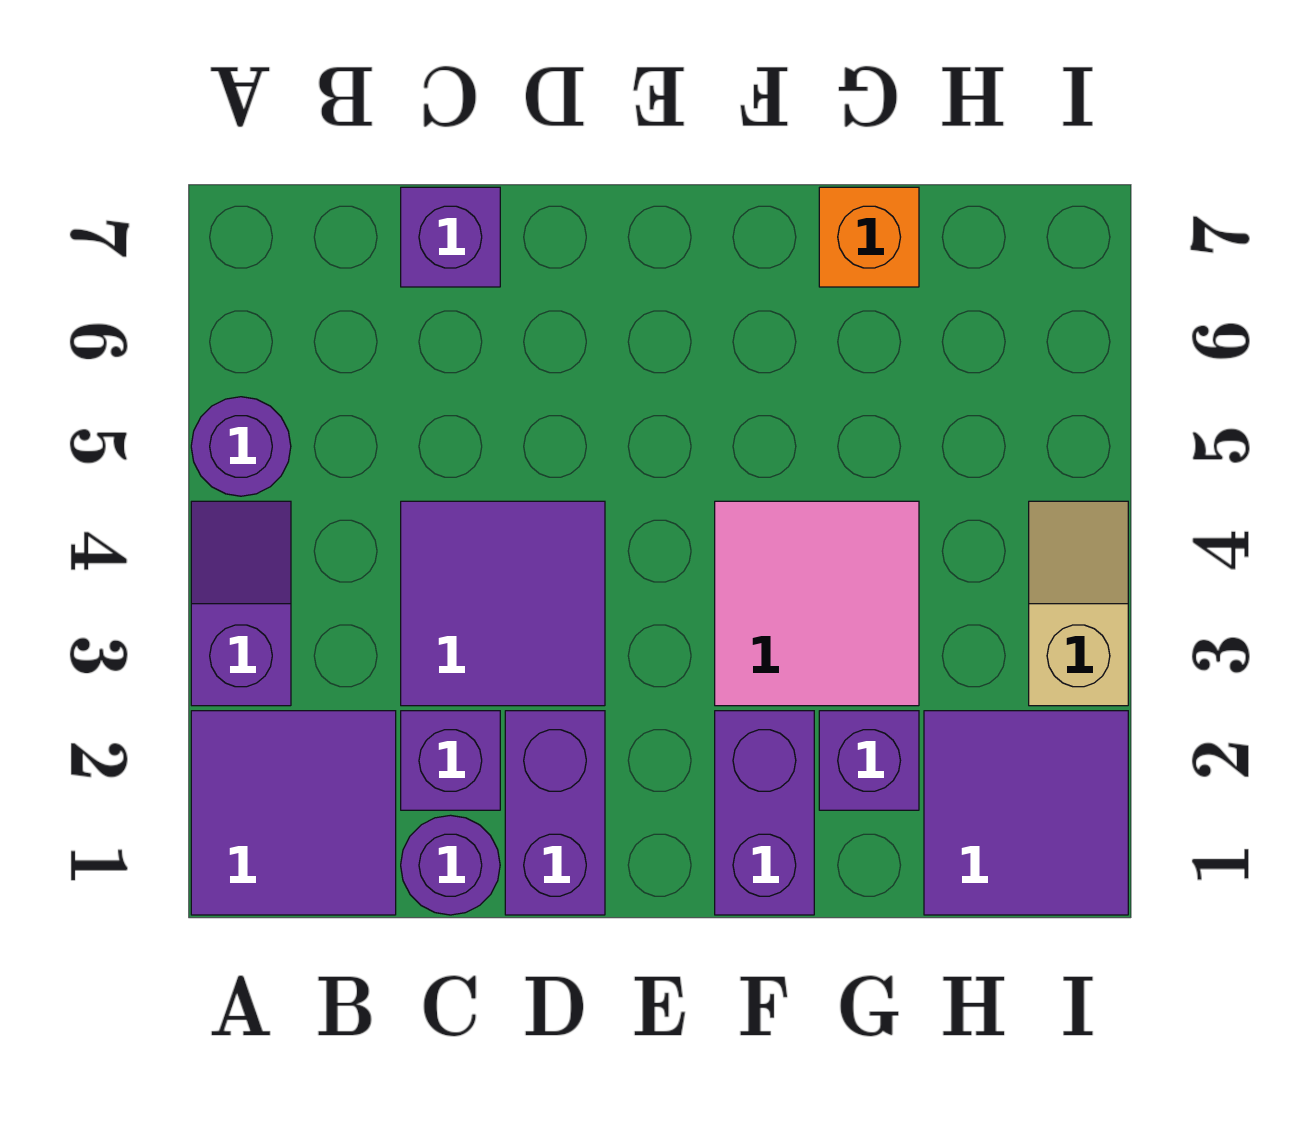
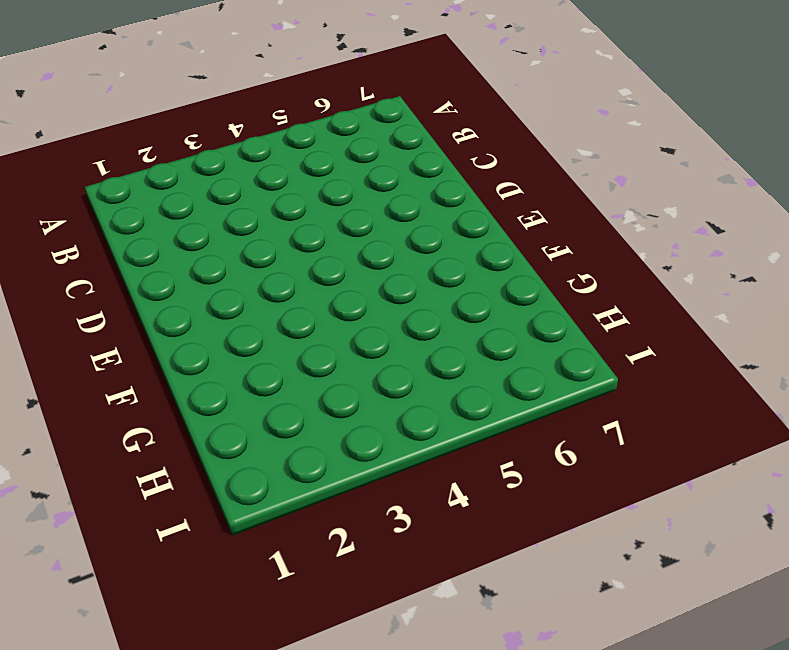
none -> purple tile A1:B2 level 1
none -> purple slope A3:A4 level 1 top 3
none -> purple round brick A5 level 1

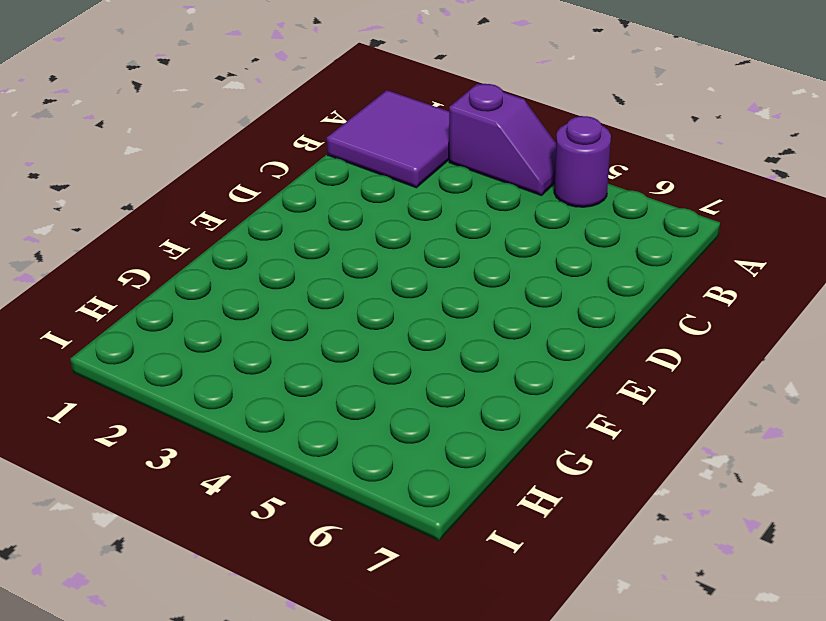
none -> purple round brick C1 level 1
none -> purple brick C2 level 1
none -> purple tile C3:D4 level 1

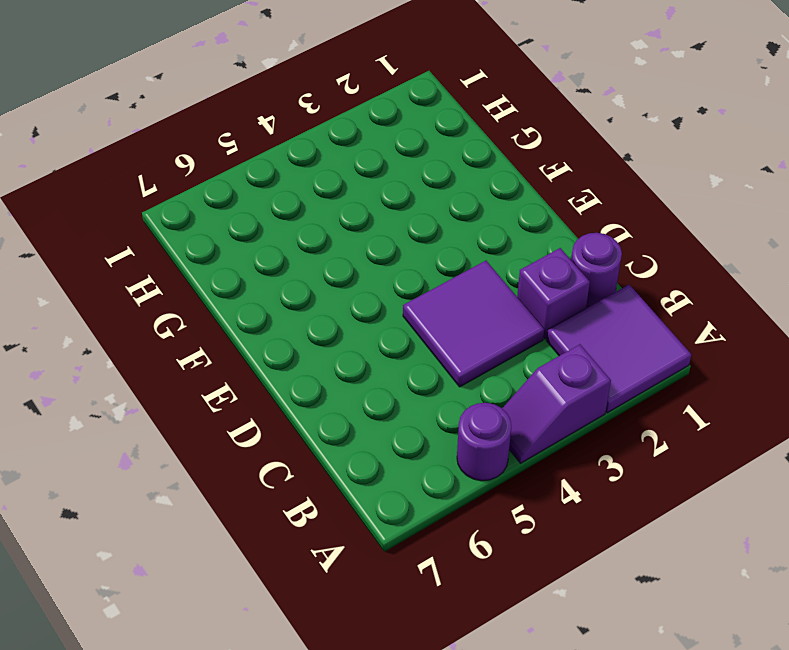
none -> purple brick C7 level 1
none -> purple brick D1:D2 level 1
none -> purple brick F1:F2 level 1

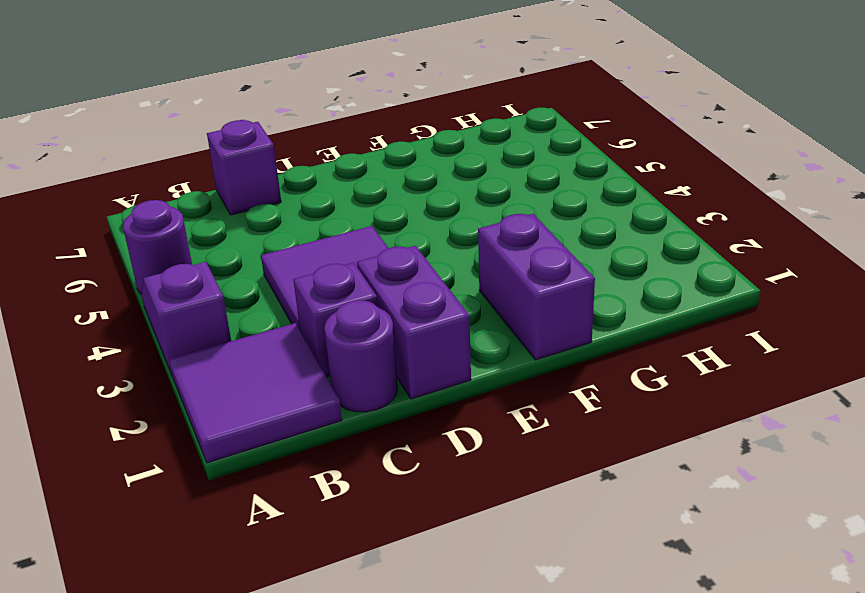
none -> pink tile F3:G4 level 1
none -> purple brick G2 level 1
none -> orange brick G7 level 1

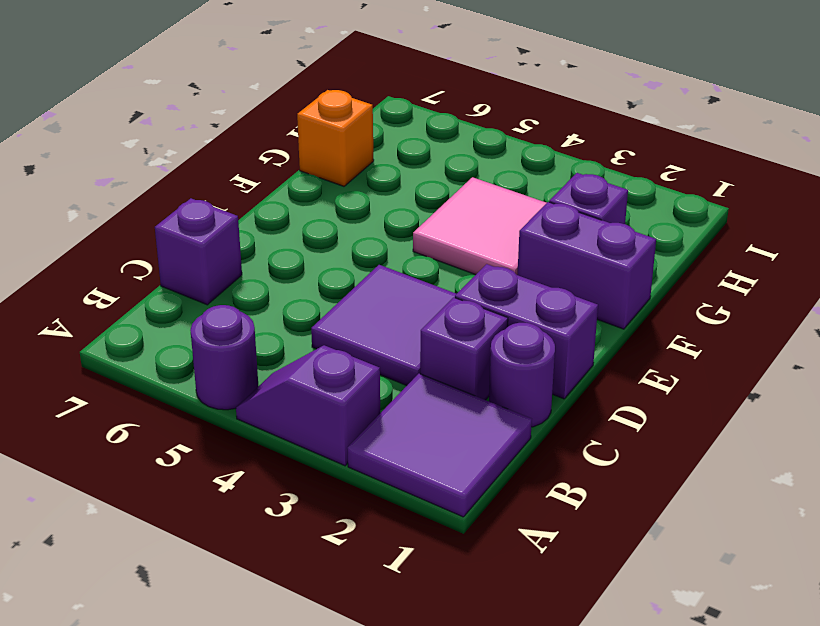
none -> purple tile H1:I2 level 1
none -> tan slope I3:I4 level 1 top 3

